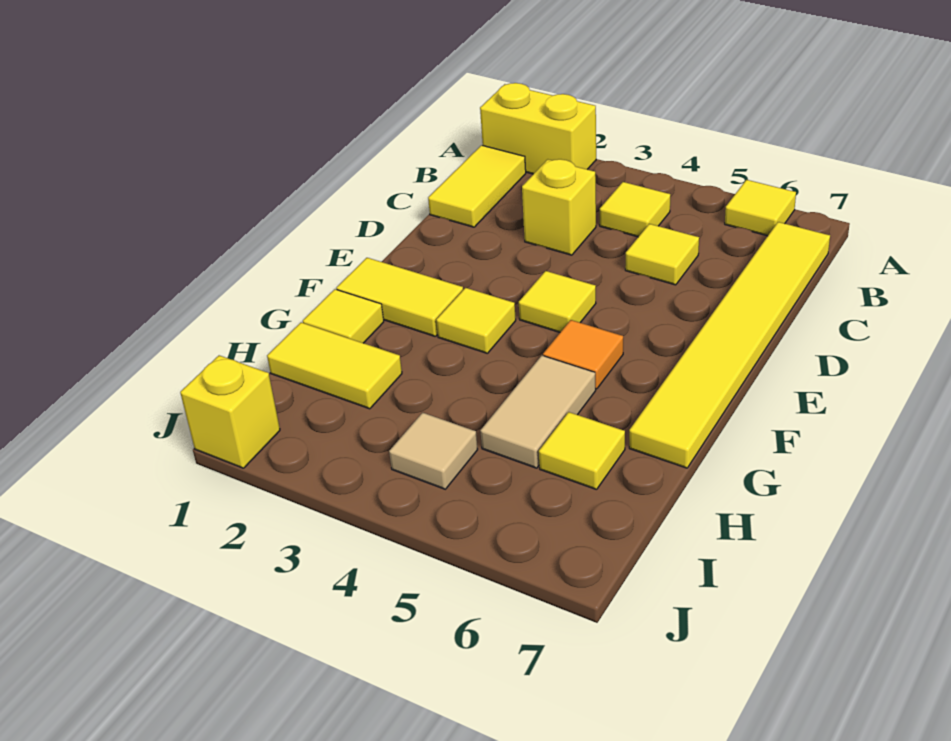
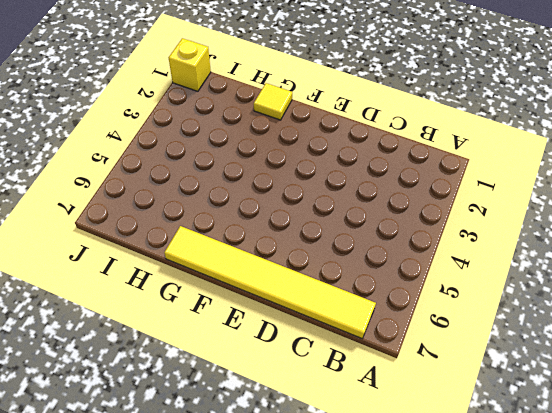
none -> yellow brick A1:A2 level 1
none -> yellow tile A6 level 1
none -> yellow tile B1:C1 level 1

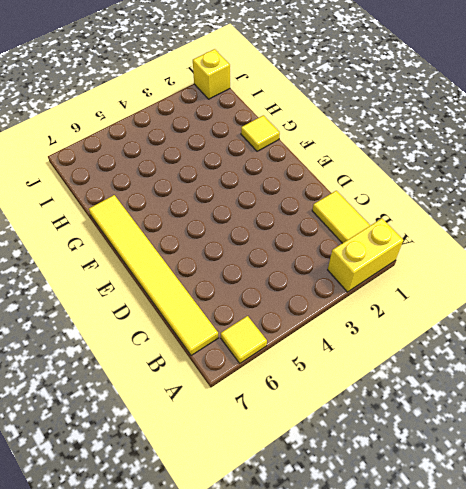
none -> yellow tile B4 level 1
none -> yellow brick C3 level 1
none -> yellow tile C5 level 1

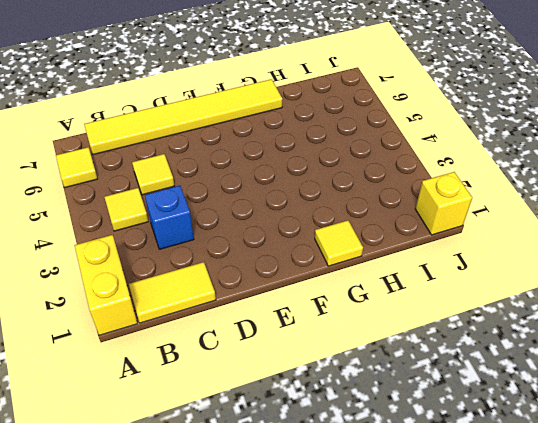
blue brick C3 level 1 -> yellow brick C3 level 1
none -> yellow tile E4 level 1
none -> yellow tile F1:F2 level 1
none -> yellow tile F3 level 1

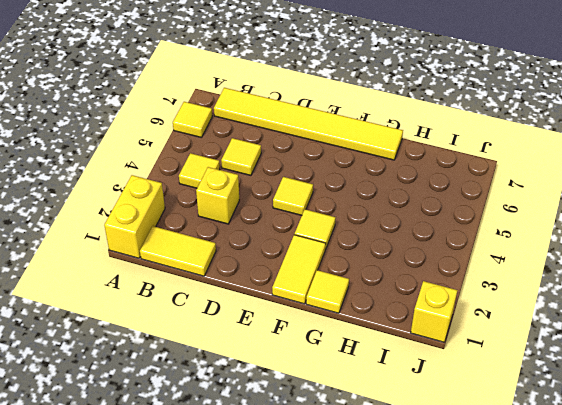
none -> orange tile F5 level 1
none -> tan tile G5:H5 level 1
none -> yellow tile H1:H2 level 1

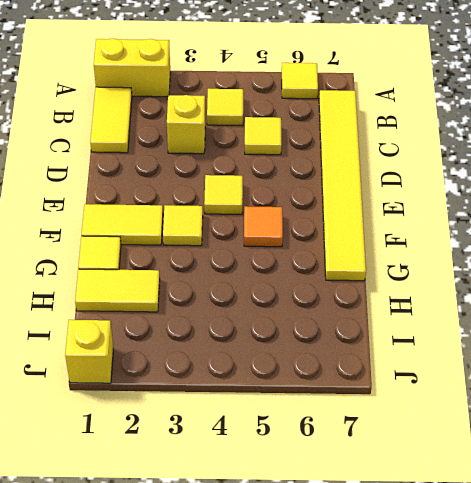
none -> tan tile G5:H5 level 1
none -> yellow tile H6 level 1
none -> tan tile I4 level 1

